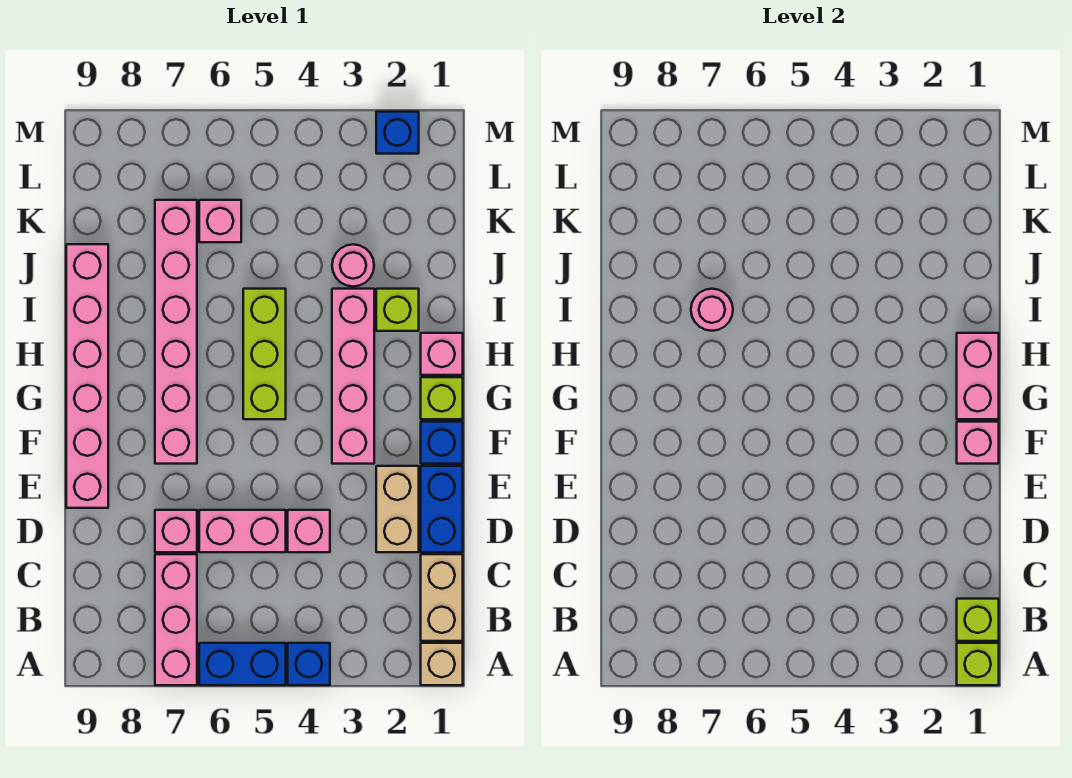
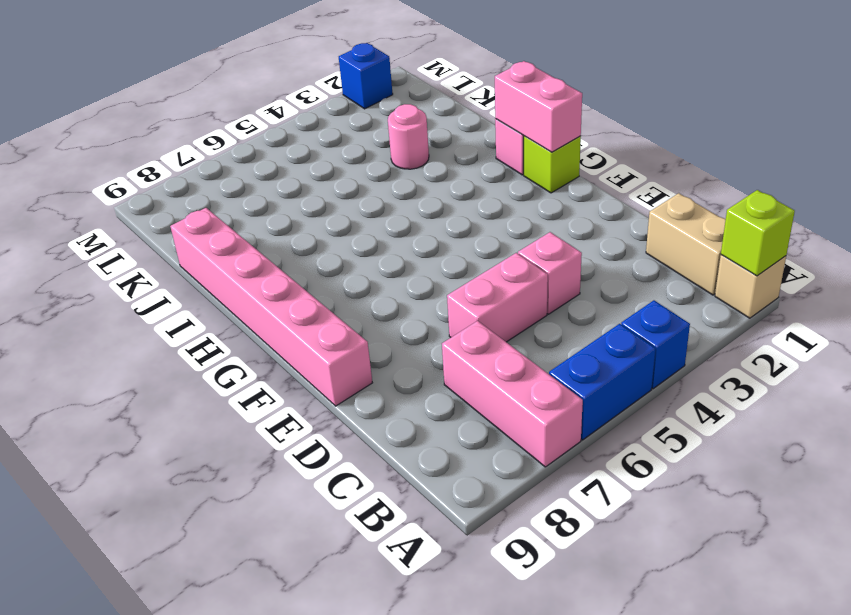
none -> blue brick D1:E1 level 1
none -> tan brick D2:E2 level 1
none -> pink brick D7 level 1

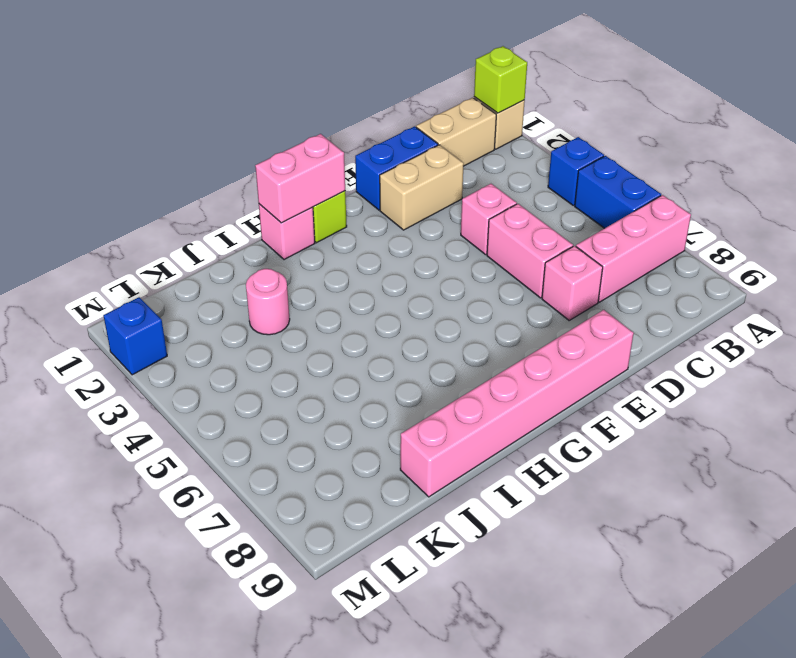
none -> blue brick F1 level 1
none -> pink brick F3:I3 level 1
none -> pink brick F7:K7 level 1

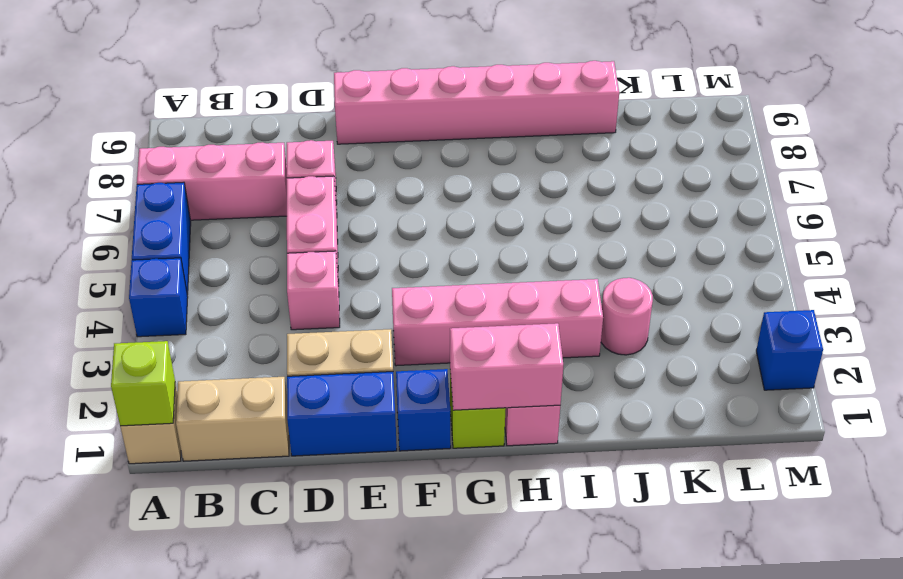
none -> pink brick F7:K7 level 1
none -> lime brick G5:I5 level 1
none -> lime brick I2 level 1

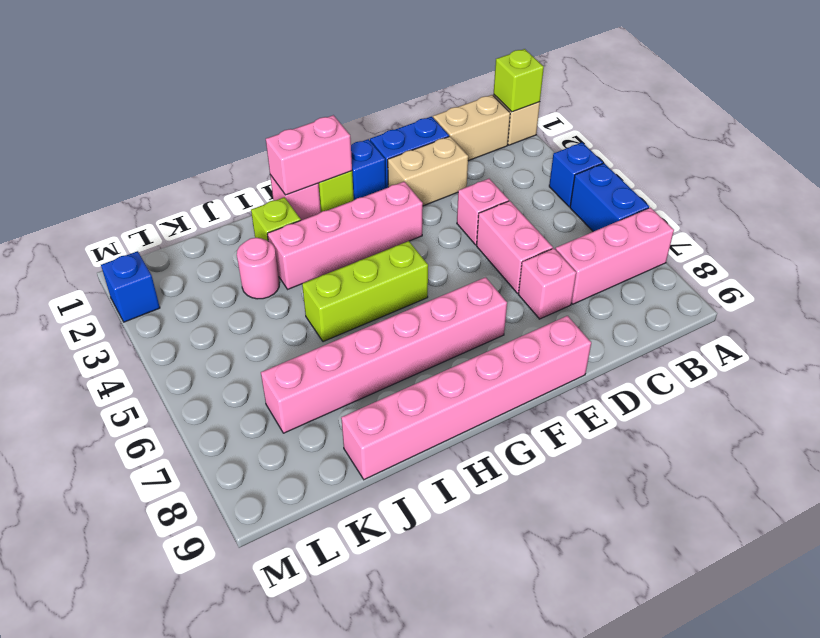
none -> pink brick K6 level 1
none -> lime brick B1 level 2
none -> pink brick F1 level 2

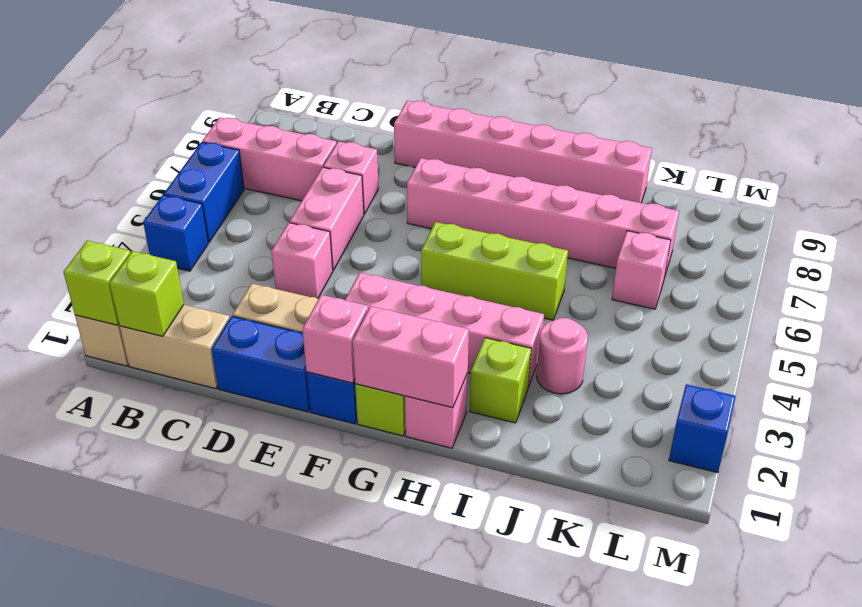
none -> pink round brick I7 level 2

